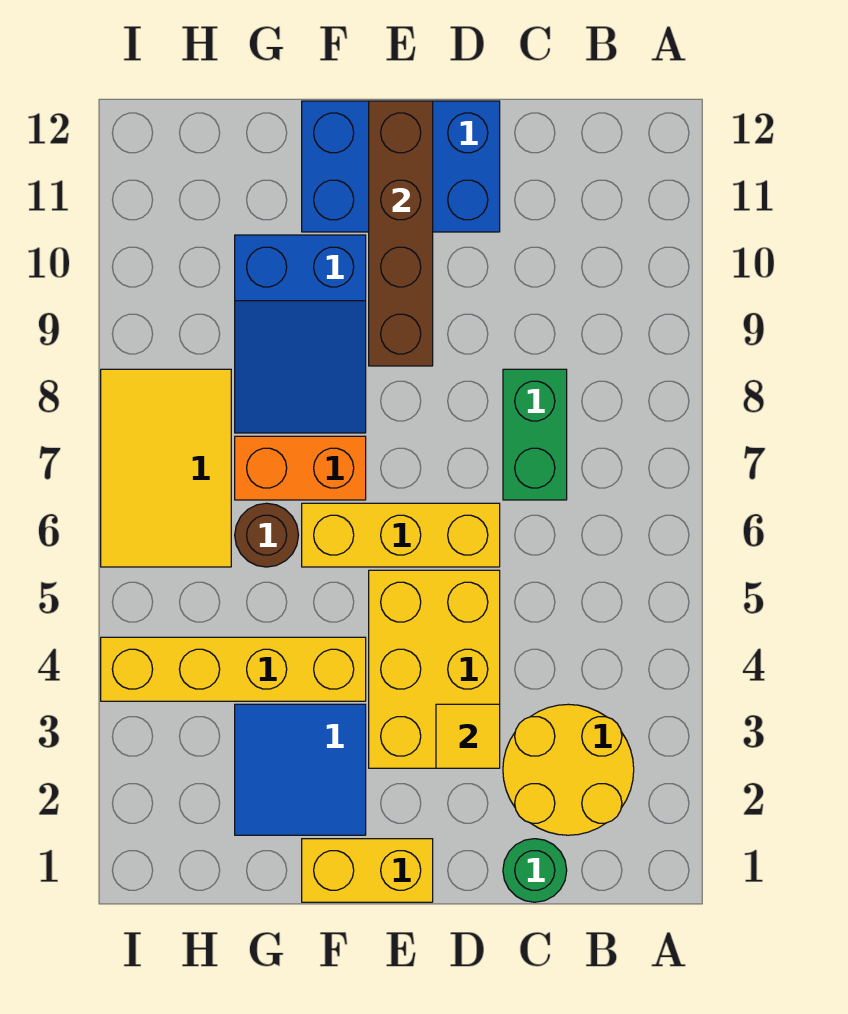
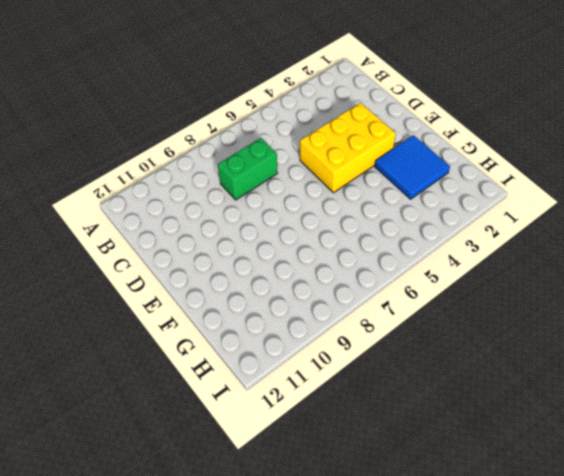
none -> yellow round brick B2:C3 level 1
none -> green round brick C1 level 1
none -> yellow brick D6:F6 level 1

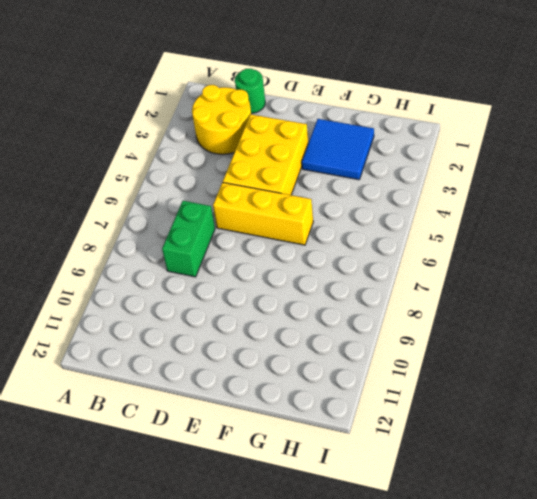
none -> blue brick D11:F12 level 1
none -> yellow brick E1:F1 level 1
none -> yellow brick F4:I4 level 1

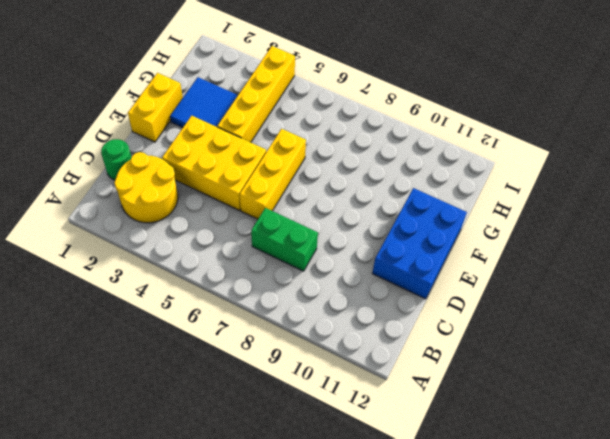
none -> orange brick F7:G7 level 1
none -> blue slope F8:G10 level 1 top 10
none -> brown round brick G6 level 1

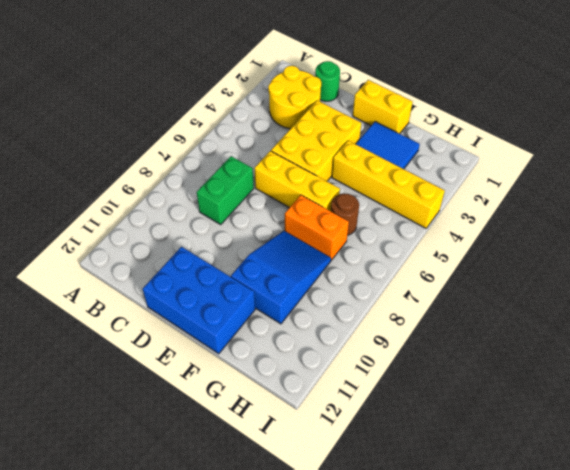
none -> yellow tile H6:I8 level 1
none -> yellow tile D3 level 2
none -> brown brick E9:E12 level 2

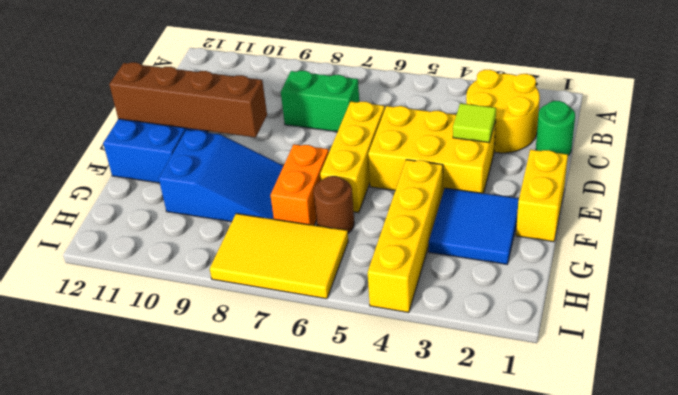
lime tile D3 level 2 -> yellow tile D3 level 2

